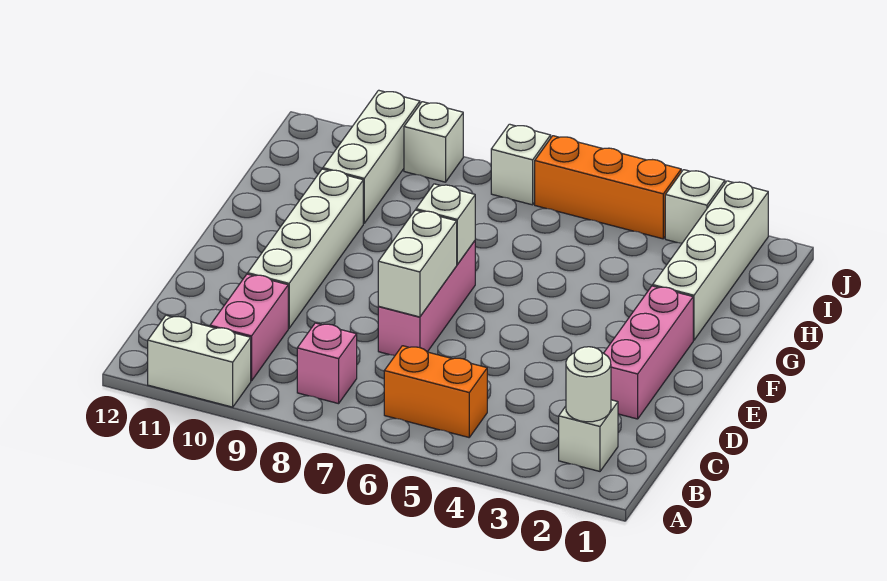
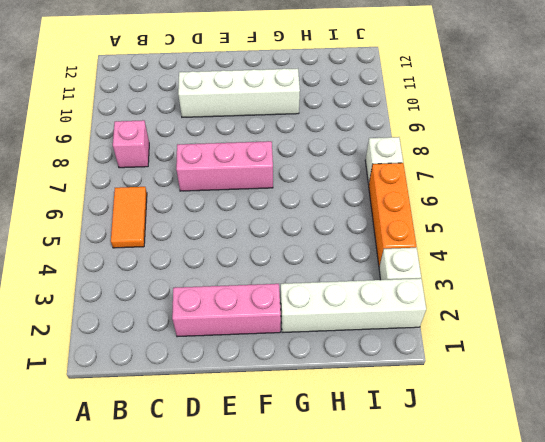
orange tile B5:B6 level 1 -> orange brick B5:B6 level 1
none -> white brick A10:A11 level 1
none -> white brick B2 level 1
none -> pink brick B10:C10 level 1

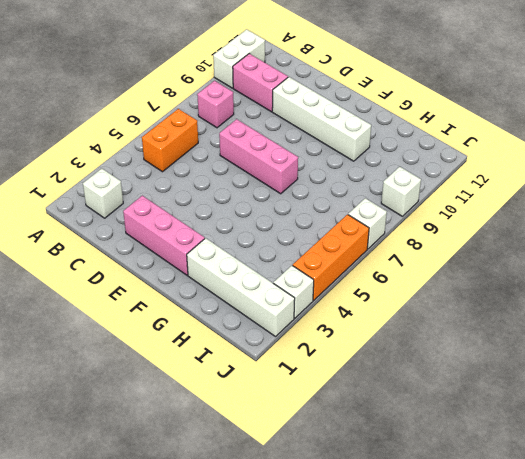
none -> white brick H10:J10 level 1
none -> white round brick B2 level 2
none -> white brick D7:E7 level 2

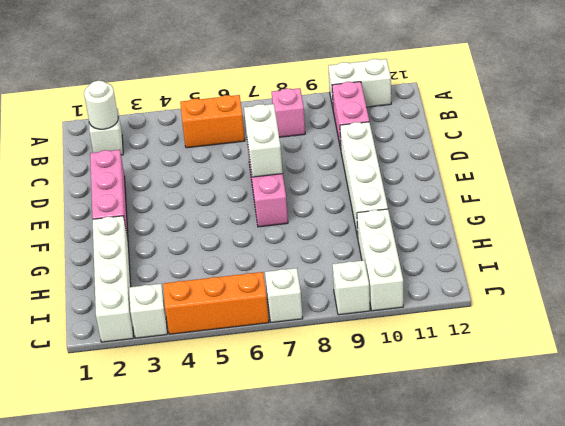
none -> white brick F7 level 2

